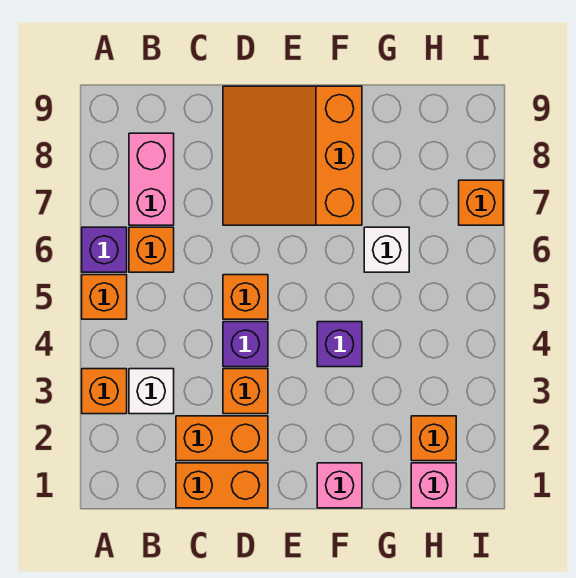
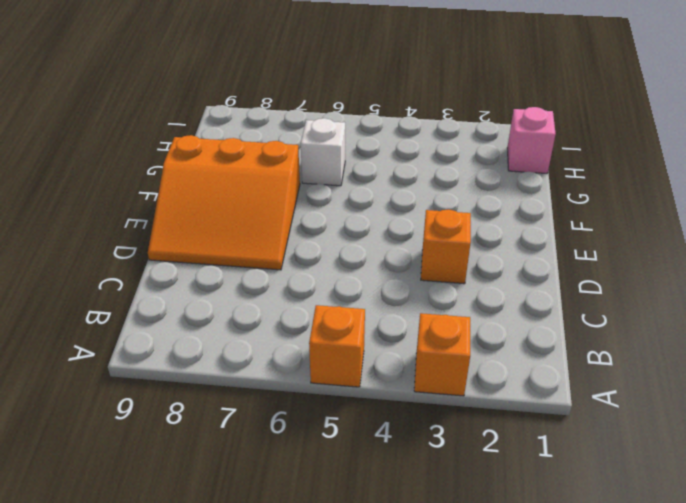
none -> purple brick A6 level 1
none -> white brick B3 level 1
none -> orange brick B6 level 1

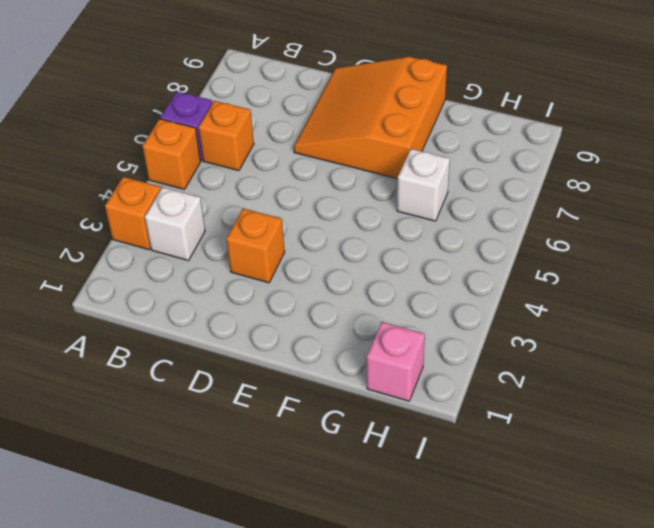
none -> pink brick B7:B8 level 1
none -> orange brick C1:D1 level 1
none -> orange brick C2:D2 level 1

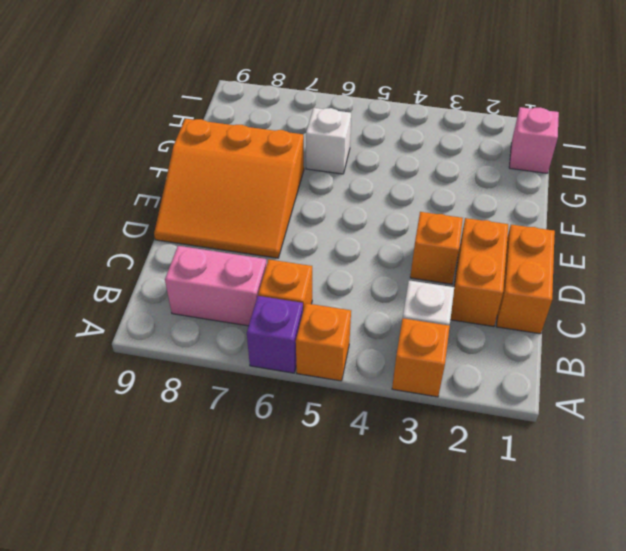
none -> purple brick D4 level 1
none -> orange brick D5 level 1
none -> pink brick F1 level 1

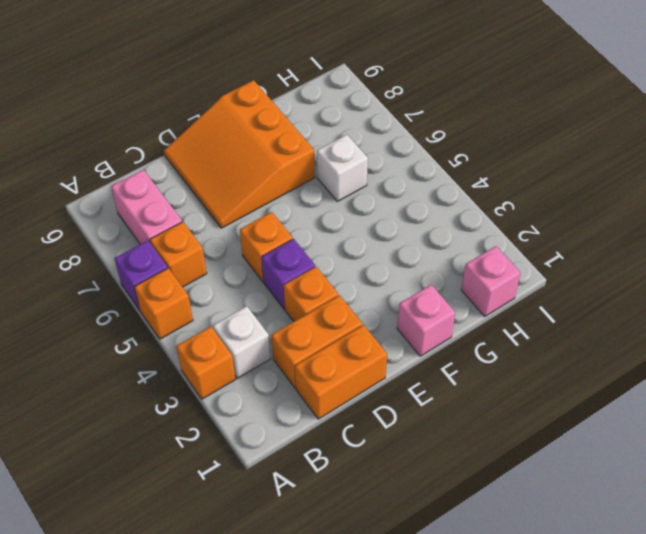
none -> purple brick F4 level 1
none -> orange brick H2 level 1
none -> orange brick I7 level 1

